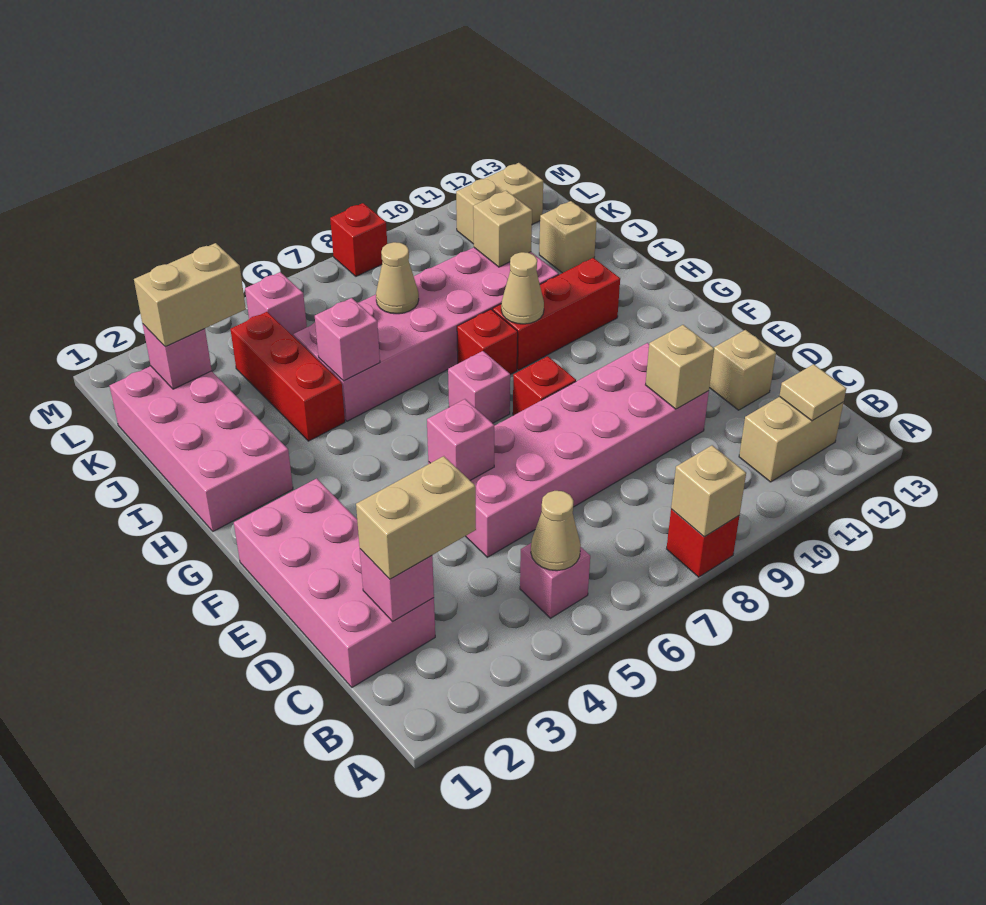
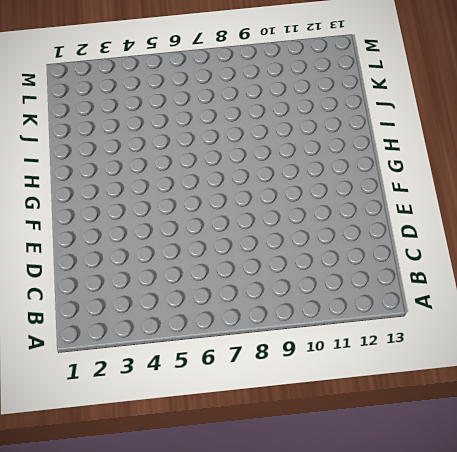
none -> red brick A8 level 1
none -> pink brick B5 level 1
none -> tan brick B11:B12 level 1
none -> pink brick C1:F2 level 1

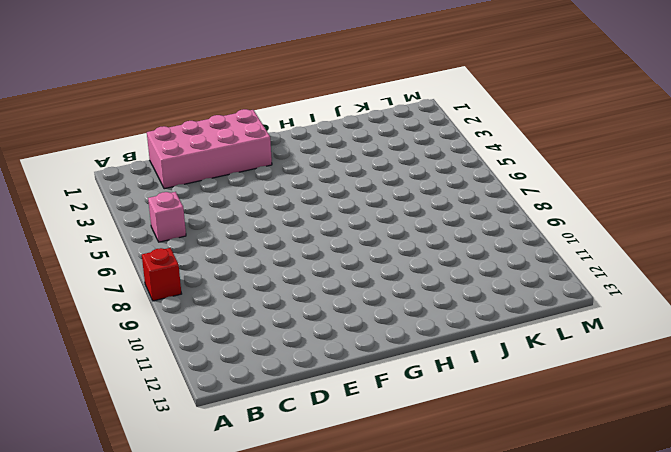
none -> tan brick B11:B12 level 1
none -> pink brick D5:E10 level 1
none -> tan brick D12 level 1
none -> red brick F8 level 1

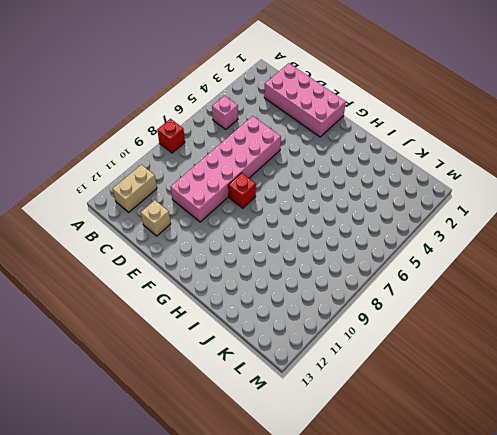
none -> pink brick G7 level 1
none -> pink brick H1:K2 level 1
none -> red brick H8 level 1
none -> red brick H9:H11 level 1

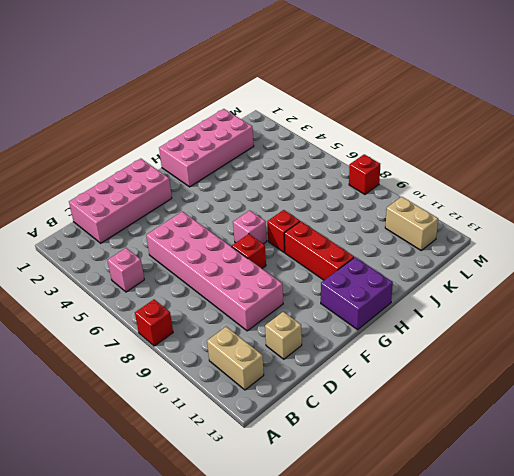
purple brick G12:H13 level 1 -> none
none -> red brick I4:K4 level 1
none -> pink brick I5:J10 level 1
none -> tan brick J12 level 1
none -> pink brick L5 level 1

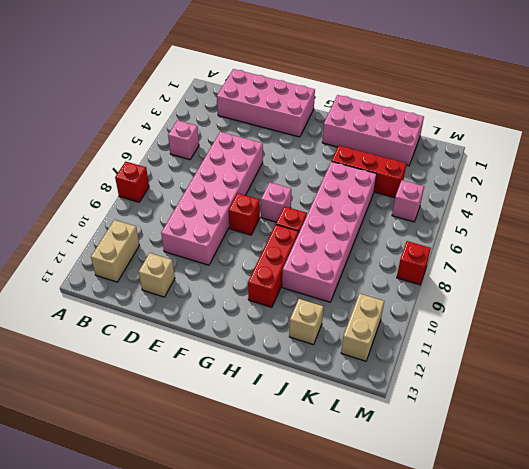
none -> tan brick A8 level 2
none -> tan cone B5 level 2
none -> tan tile B12 level 2
none -> pink brick C2 level 2

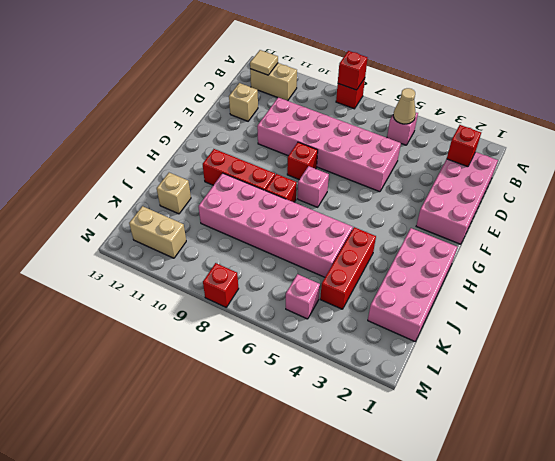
red brick A8 level 2 -> tan brick A8 level 2
red brick C2 level 2 -> pink brick C2 level 2
none -> tan brick D10 level 2
none -> pink brick E5 level 2
none -> tan cone H9 level 2
none -> pink brick I5 level 2

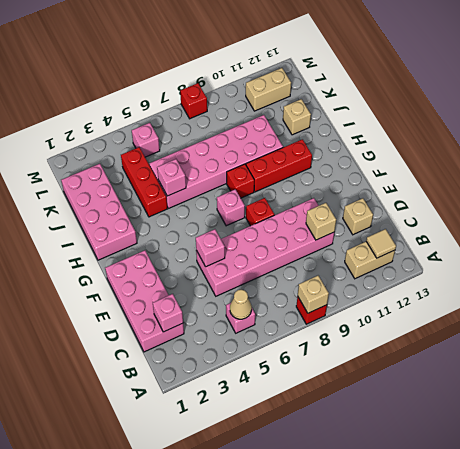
none -> tan cone H9 level 2
none -> tan cone J7 level 2
none -> tan brick J10 level 2
none -> pink brick K2 level 2

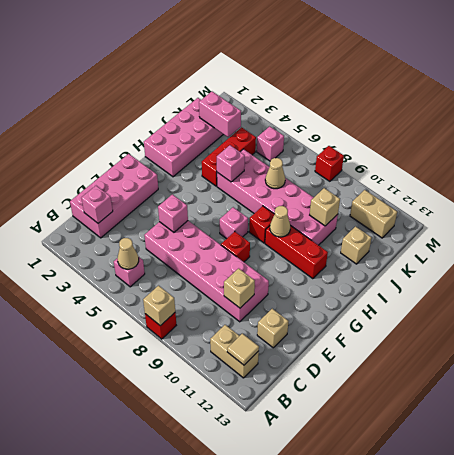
pink brick K2:K3 level 2 -> pink brick K2 level 2
none -> tan brick C2:C3 level 3
none -> tan brick K2:K3 level 3

